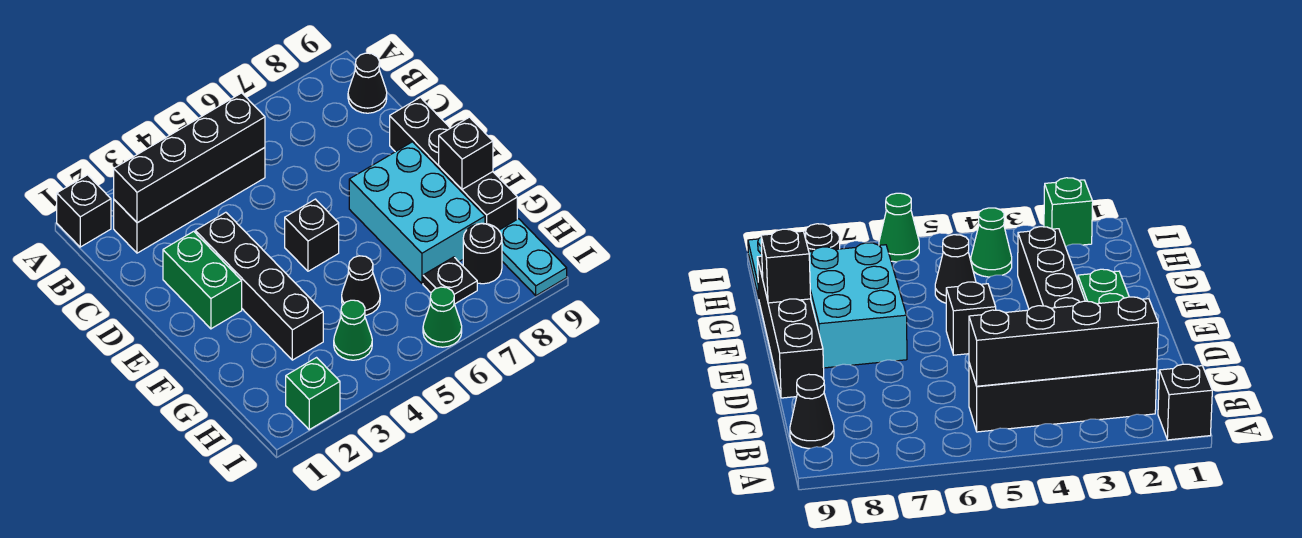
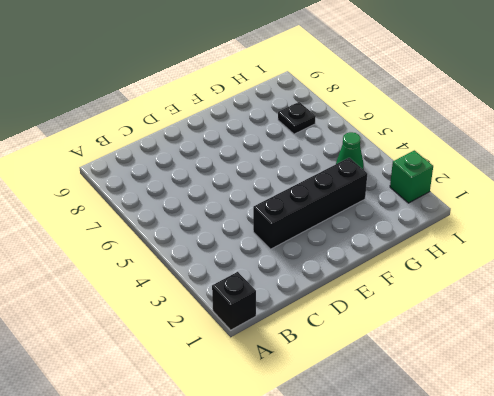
none -> black brick B2:B5 level 1
none -> black cone B9 level 1
none -> green brick D2:E2 level 1

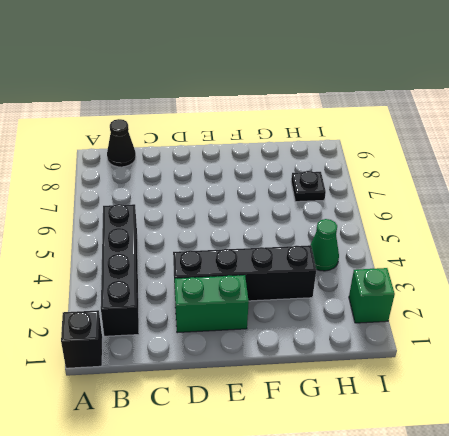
none -> black brick D9:G9 level 1
none -> black brick E5 level 1
none -> cyan brick E7:G8 level 1

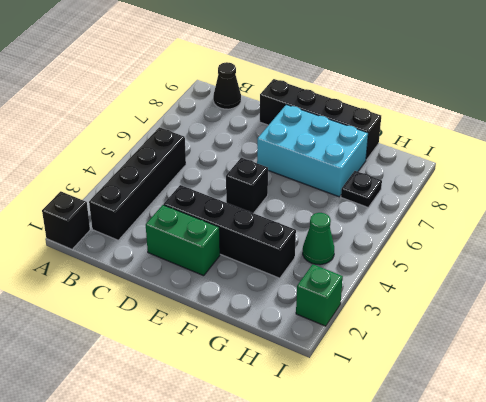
none -> black cone G5 level 1
none -> black round brick H8 level 1
none -> cyan plate H9:I9 level 1

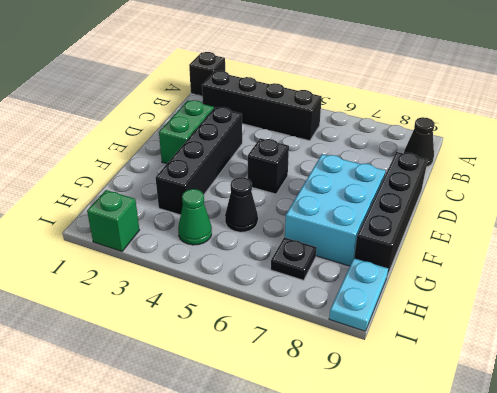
none -> black round brick H8 level 1
none -> green cone I6 level 1
none -> black brick B2:B5 level 2

